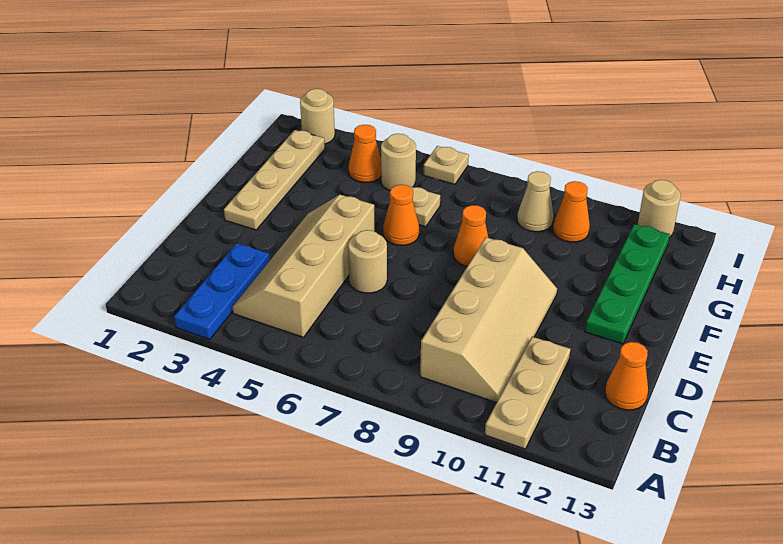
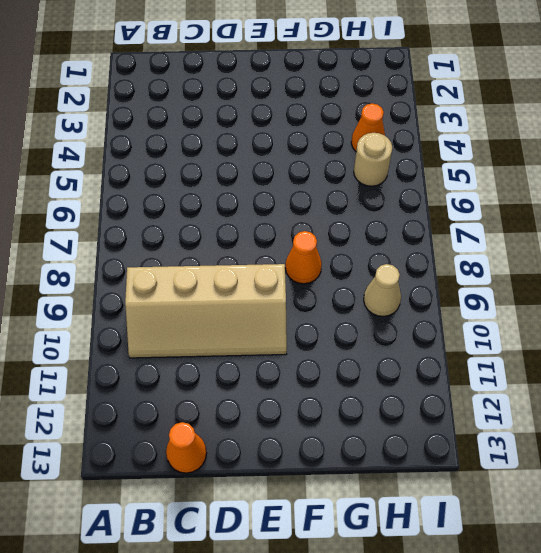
none -> blue plate A3:C3 level 1
none -> tan plate A11:C11 level 1
none -> tan slope B4:E5 level 1 top 5

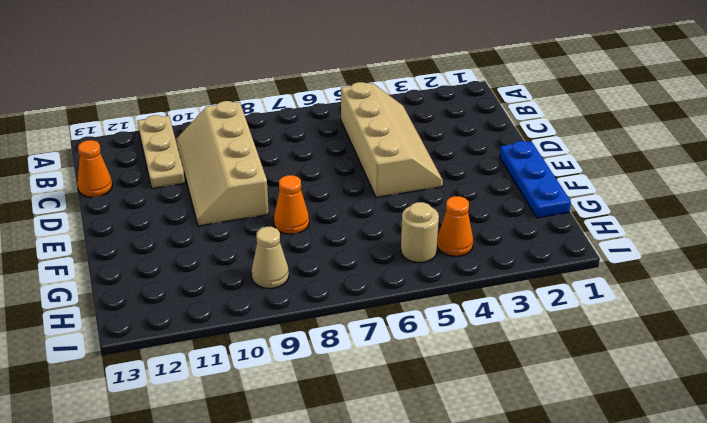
blue plate E1:G1 level 1 -> blue plate A3:C3 level 1
none -> tan round brick D6 level 1
none -> tan plate E2:H2 level 1
none -> green plate E12:H12 level 1

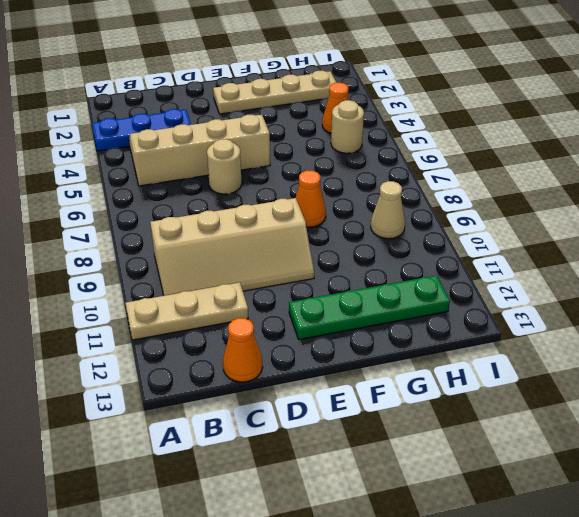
none -> orange cone F6 level 1
none -> tan plate G6 level 1
none -> orange cone H10 level 1

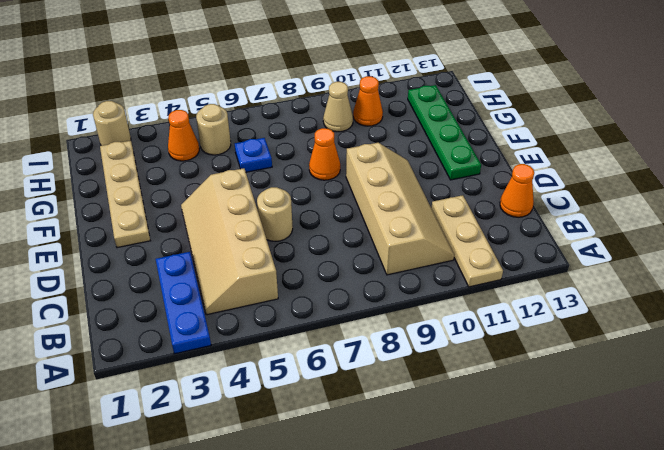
blue plate G6 level 1 -> tan plate G6 level 1
none -> orange cone F6 level 1
none -> tan plate I6 level 1
none -> tan round brick I12 level 1

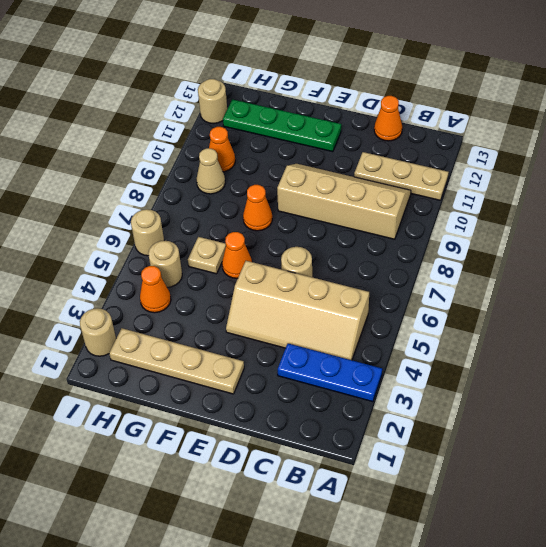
tan round brick I6 level 1 -> tan plate I6 level 1

